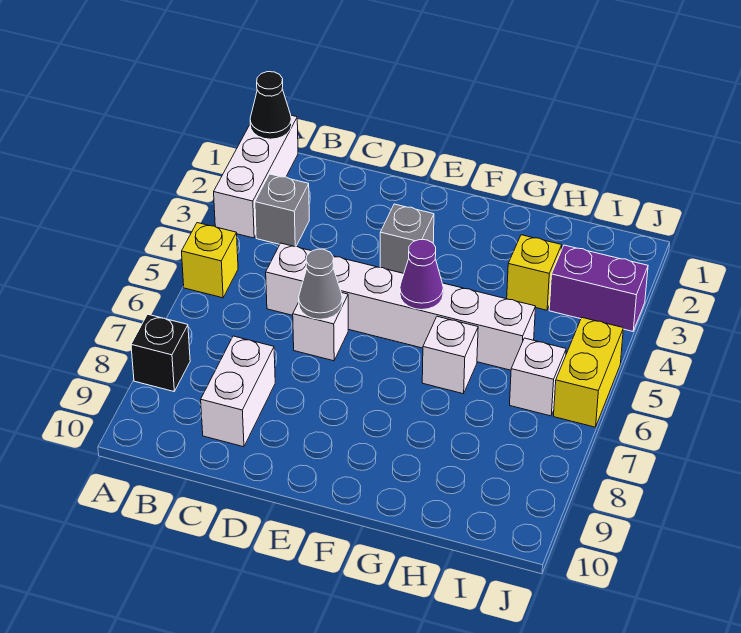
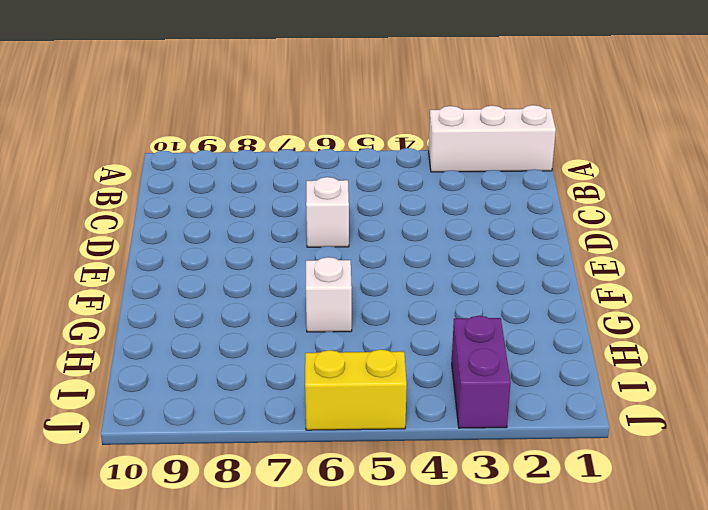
none -> yellow brick A5 level 1
none -> black brick A8 level 1
none -> grey brick B3 level 1

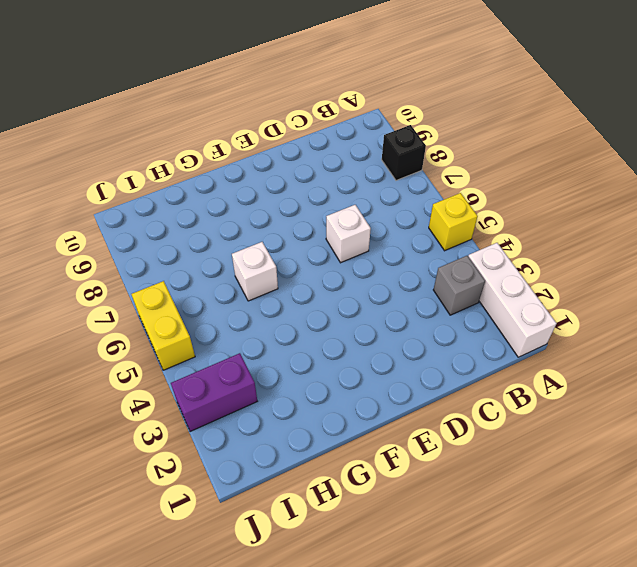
none -> white brick C5:H5 level 1
none -> white brick C8:C9 level 1
none -> grey brick E3 level 1

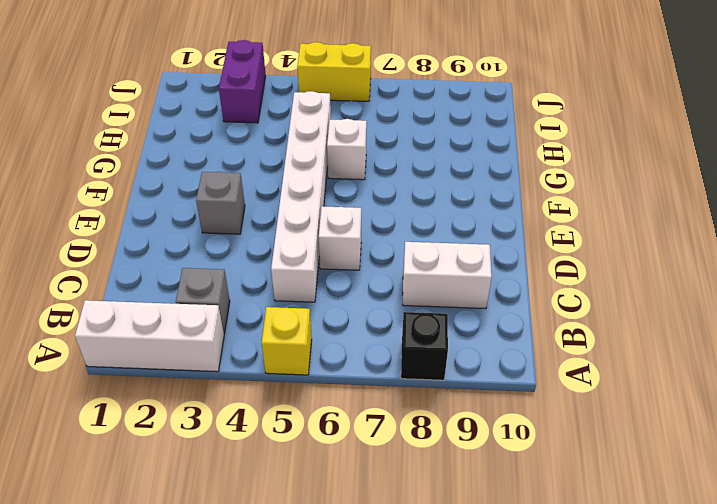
none -> yellow brick H3 level 1
none -> white brick I6 level 1
none -> black cone A1 level 2

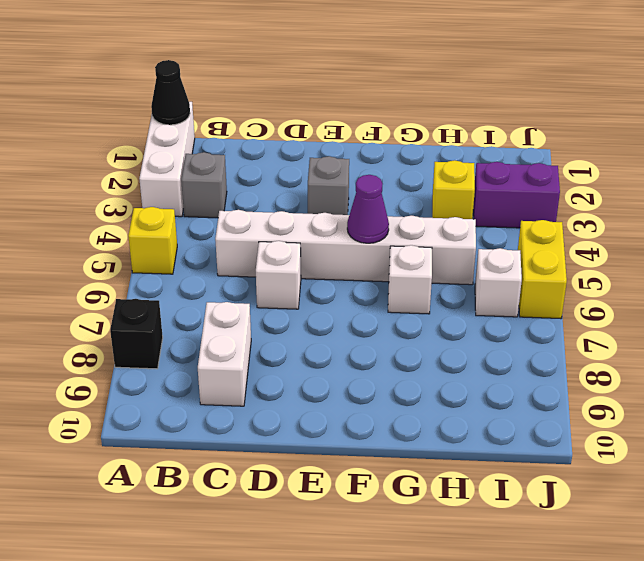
none -> grey cone D6 level 2

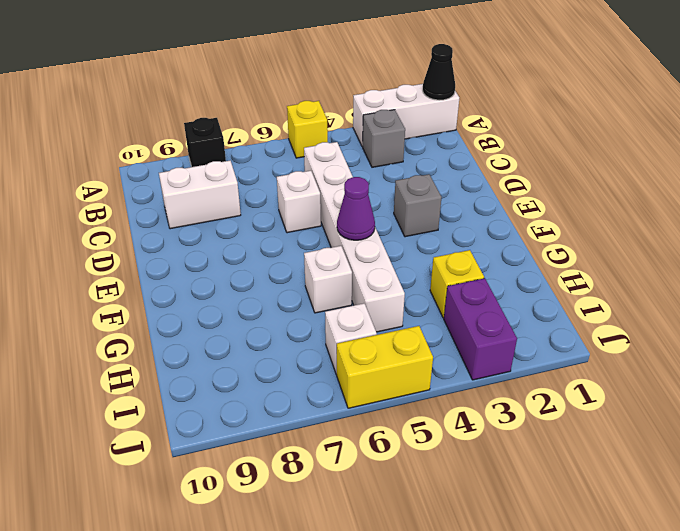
none -> grey cone D6 level 2

